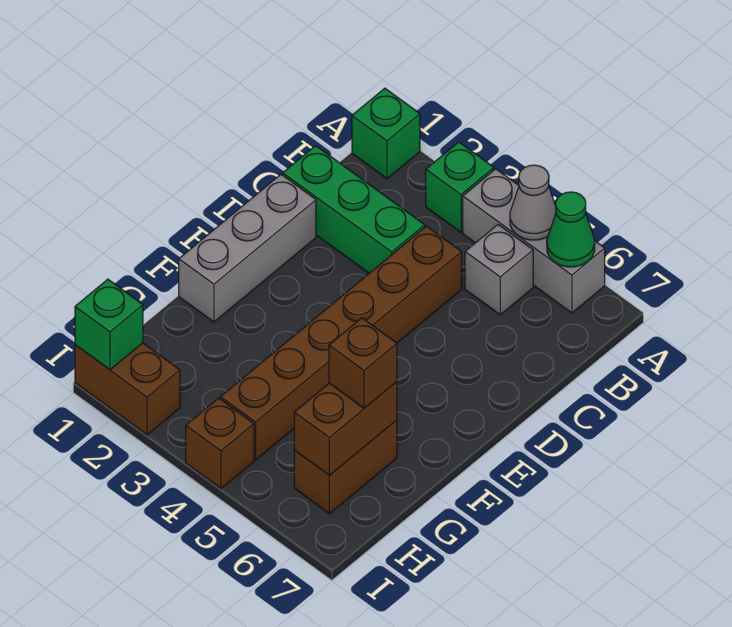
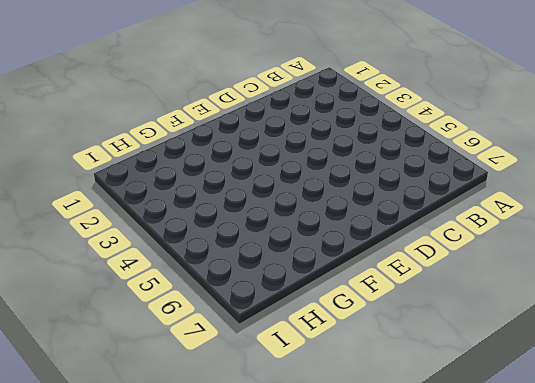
none -> green brick A1 level 1
none -> green brick A3 level 1
none -> grey brick A4:A6 level 1

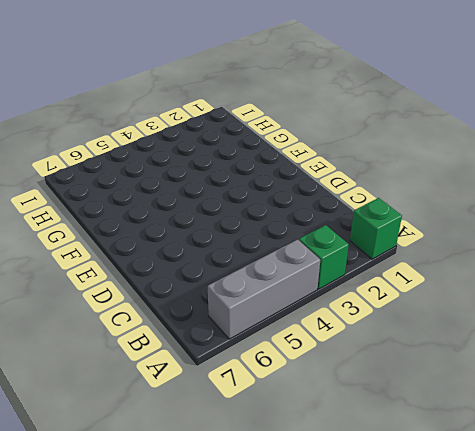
none -> grey brick B5 level 1
none -> green brick C1:C3 level 1
none -> brown brick C4:H4 level 1

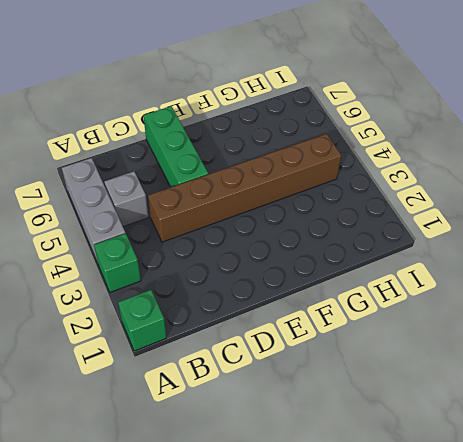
green brick D5:D7 level 1 -> green brick C1:C3 level 1
none -> grey brick D1:F1 level 1
none -> brown brick G6:H6 level 1
none -> brown brick I1:I2 level 1

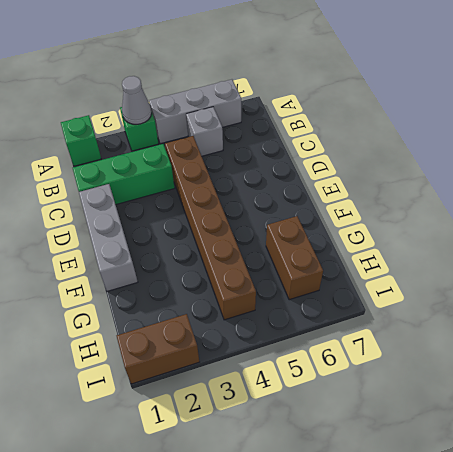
grey cone A3 level 2 -> grey cone A5 level 2
none -> brown brick I4 level 1
none -> green cone A6 level 2
none -> brown brick G6:H6 level 2

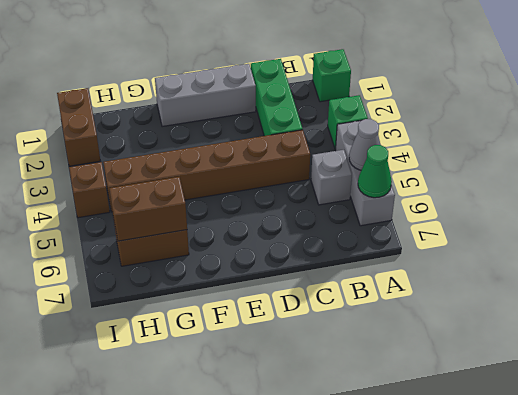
none -> green brick I1 level 2
none -> brown brick G6 level 3

